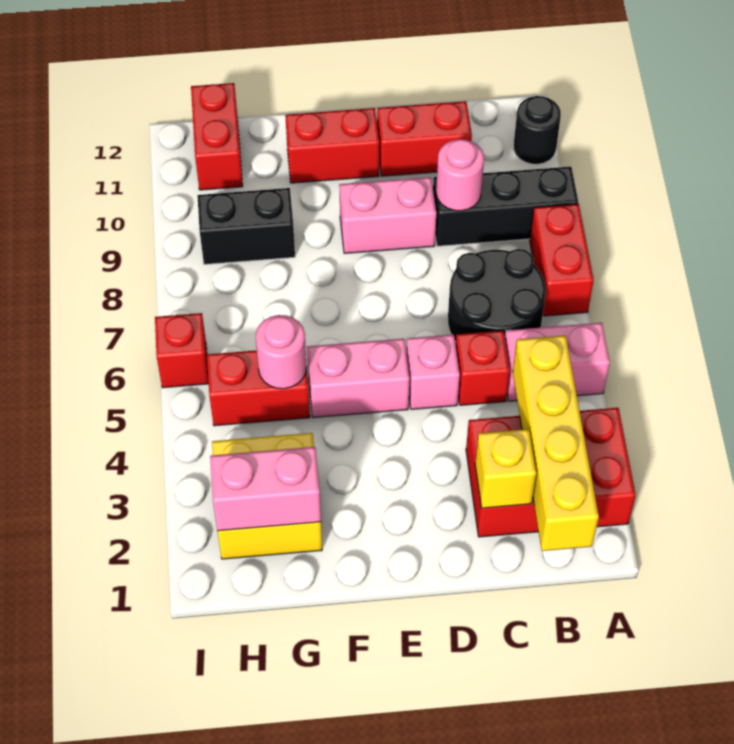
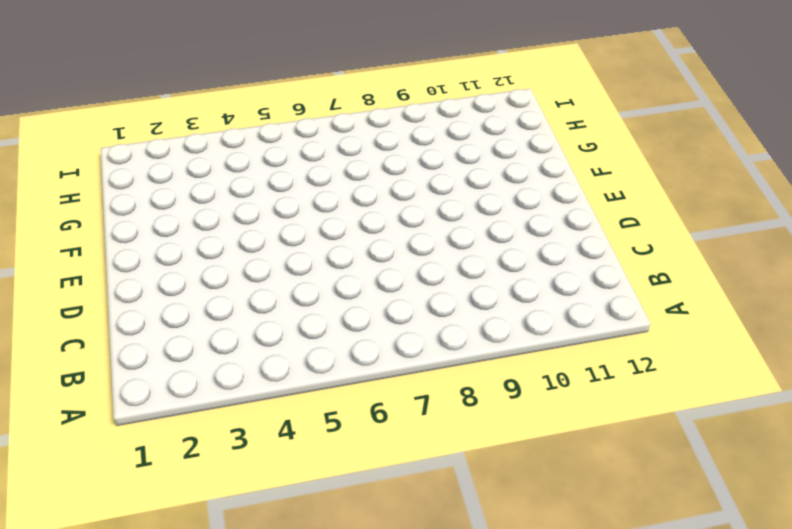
none -> red brick A2:C3 level 1
none -> pink brick A5:B5 level 1
none -> red brick A7:A8 level 1

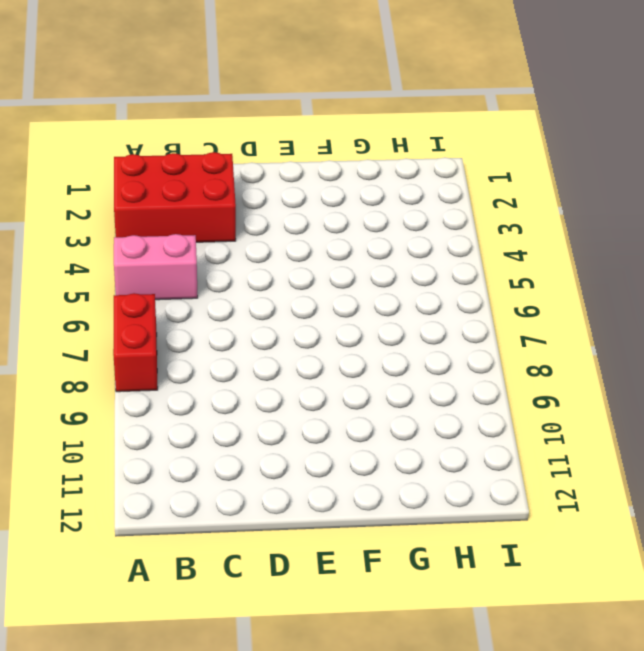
none -> black brick A9:C9 level 1
none -> black round brick A11 level 1
none -> black round brick B6:C7 level 1

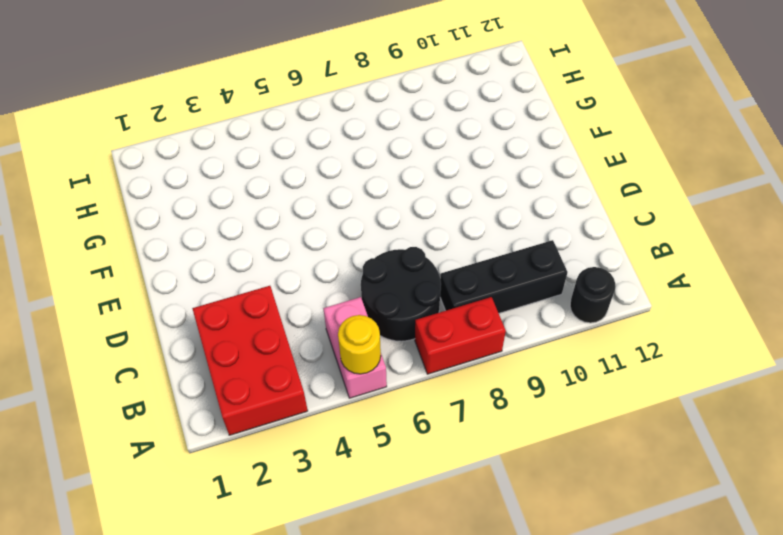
yellow round brick A5 level 2 -> none
black brick B8:B10 level 1 -> black brick A9:C9 level 1
none -> red brick C5 level 1
none -> red brick C11:D11 level 1
none -> pink brick D5 level 1

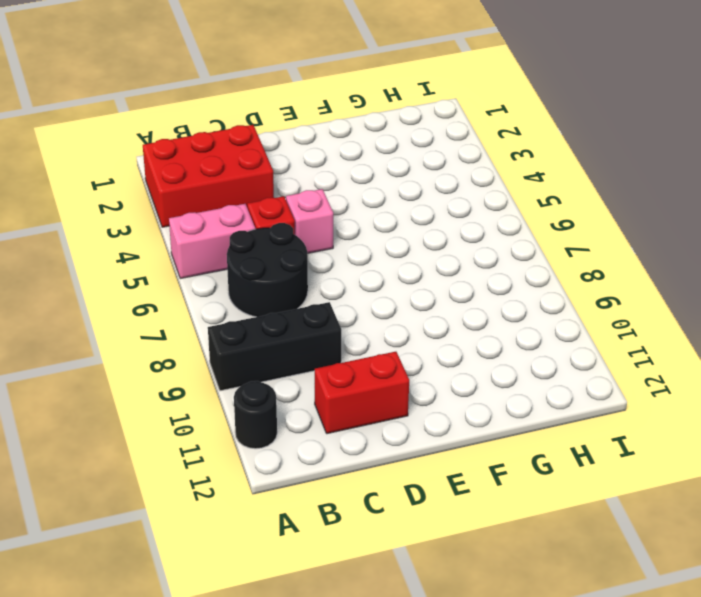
none -> red brick A7:A8 level 1
none -> pink brick D9:E9 level 1
none -> pink brick E5:F5 level 1

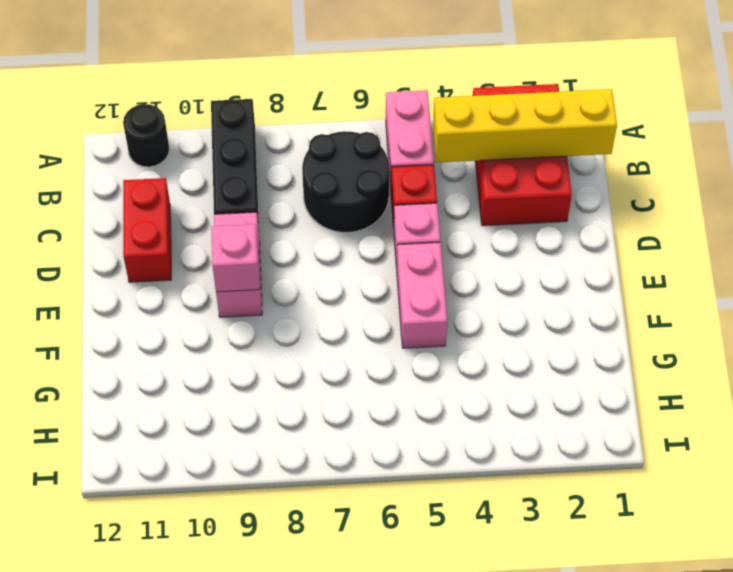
pink brick E9 level 2 -> none
none -> red brick A7:A8 level 1
none -> red brick E11:F11 level 1
none -> yellow brick G2:H3 level 1

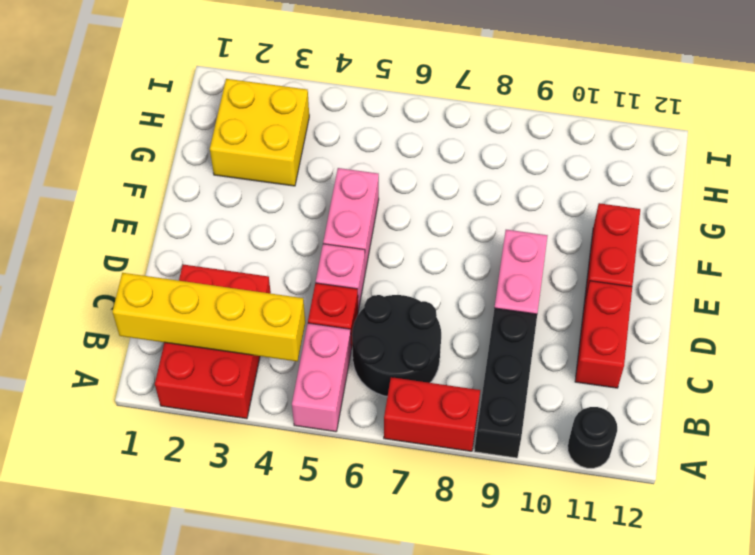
none -> red brick G5:H5 level 1
none -> black brick G9:H9 level 1
none -> red brick H11:H12 level 1

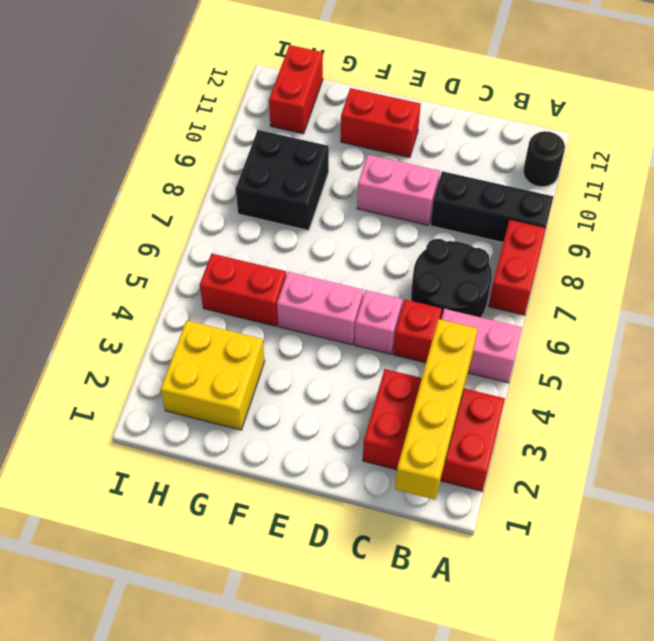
black brick G8:H9 level 1 -> black brick G9:H9 level 1
none -> red brick C11:D11 level 1
none -> red brick I6 level 1
none -> yellow brick C2 level 2

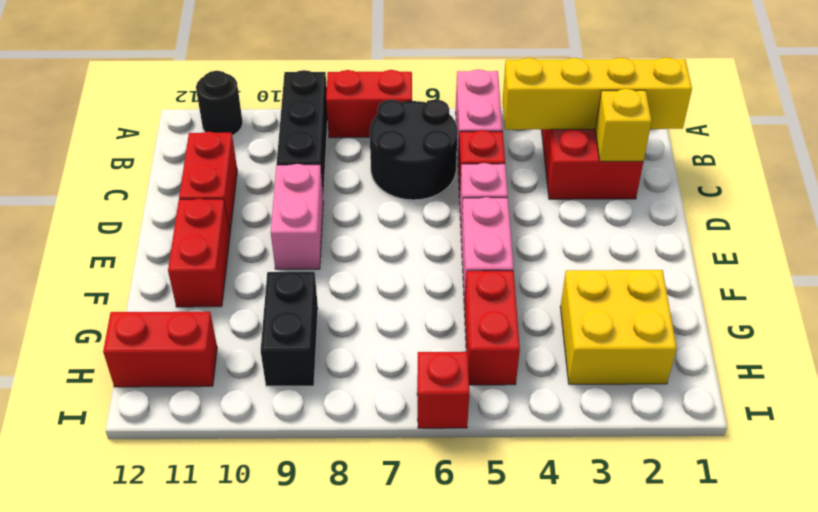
none -> pink round brick C9 level 2
none -> pink brick G2:H2 level 2
none -> pink round brick G5 level 2

